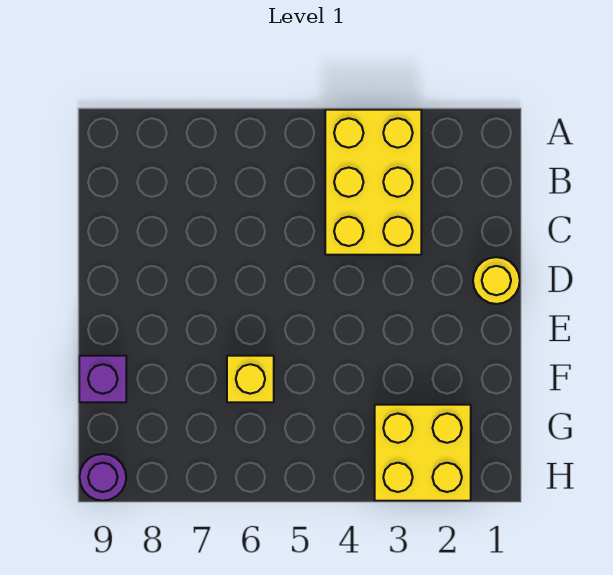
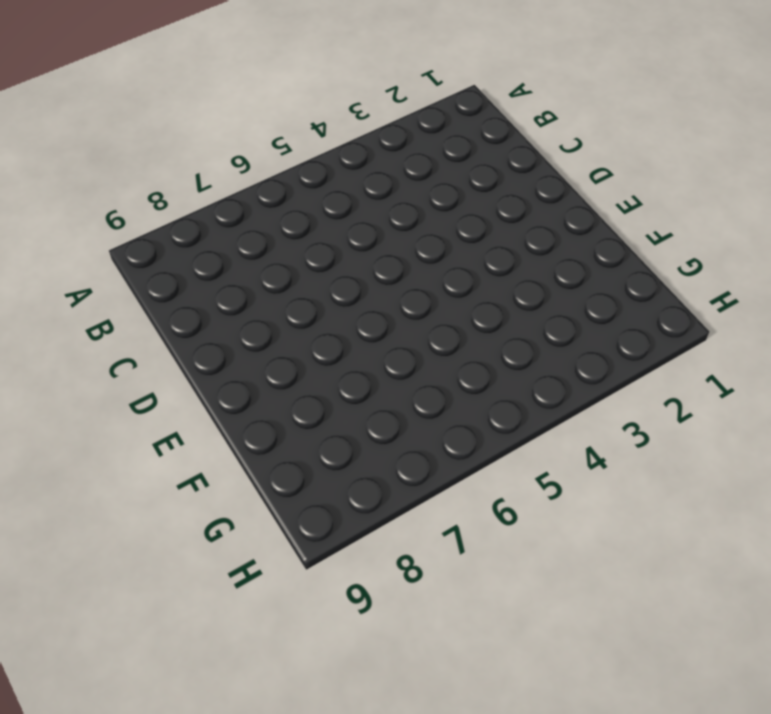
none -> yellow brick A3:C4 level 1
none -> yellow round brick D1 level 1

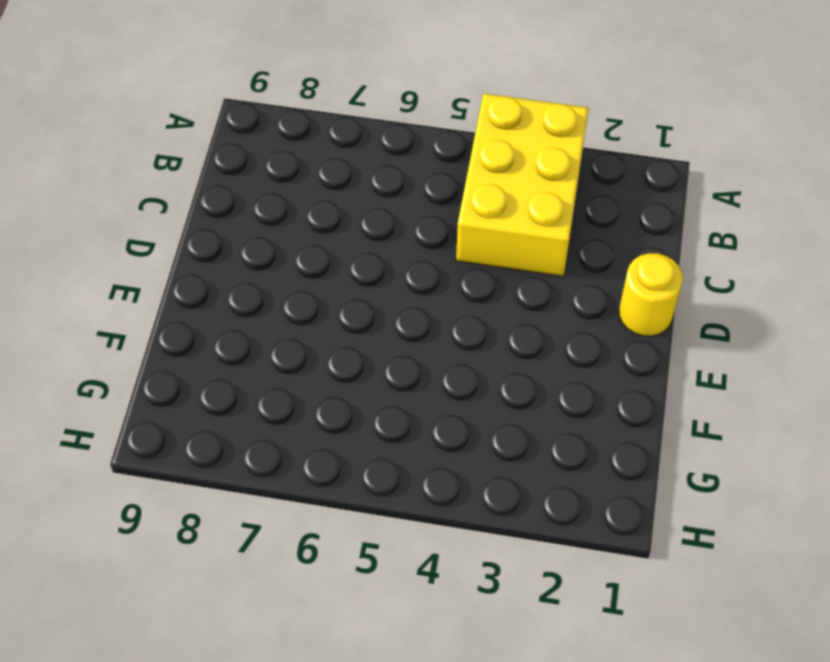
none -> yellow brick F6 level 1
none -> purple brick F9 level 1

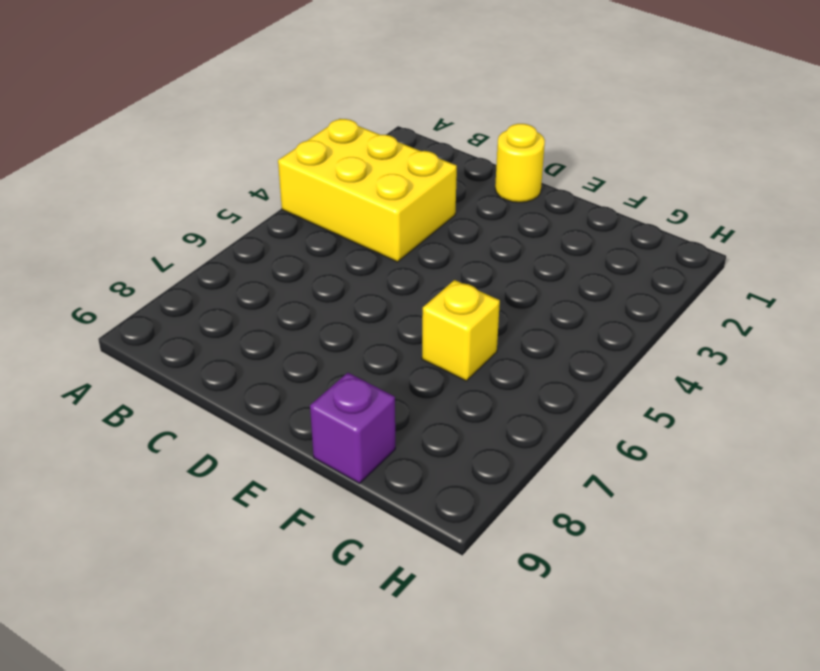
none -> yellow brick G2:H3 level 1
none -> purple round brick H9 level 1

